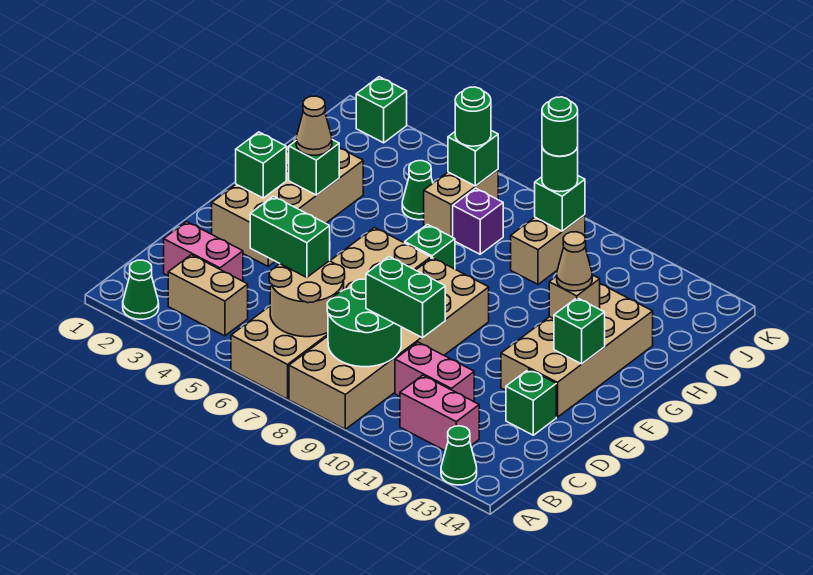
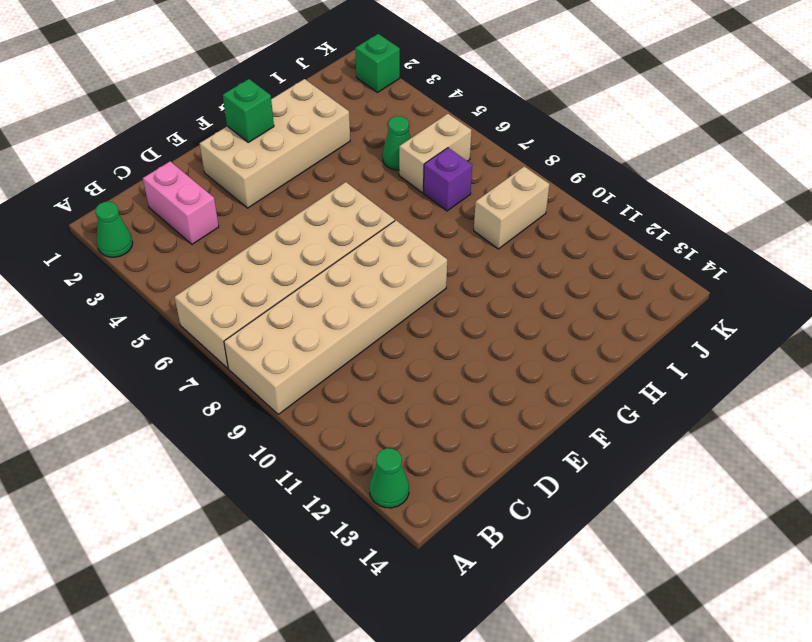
none -> tan brick B3:B4 level 1
none -> pink brick B11:B12 level 1
none -> pink brick C10:C11 level 1
none -> green brick D13 level 1

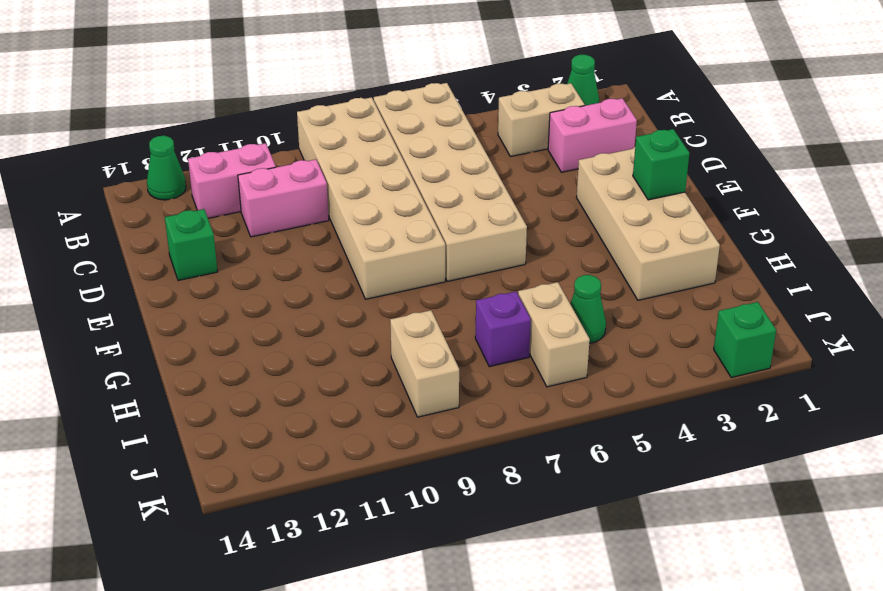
none -> tan brick E12:H13 level 1
none -> green brick G7 level 1
none -> tan round brick B6:C7 level 2
none -> green round brick B8:C9 level 2

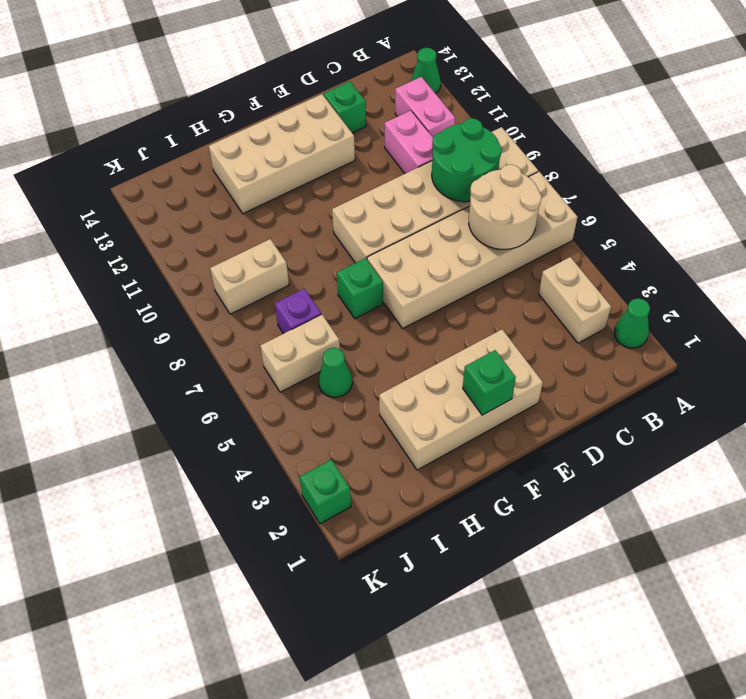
none -> pink brick C2:C3 level 1
none -> green brick F13 level 2
none -> green brick G3 level 2
none -> tan brick G12 level 2

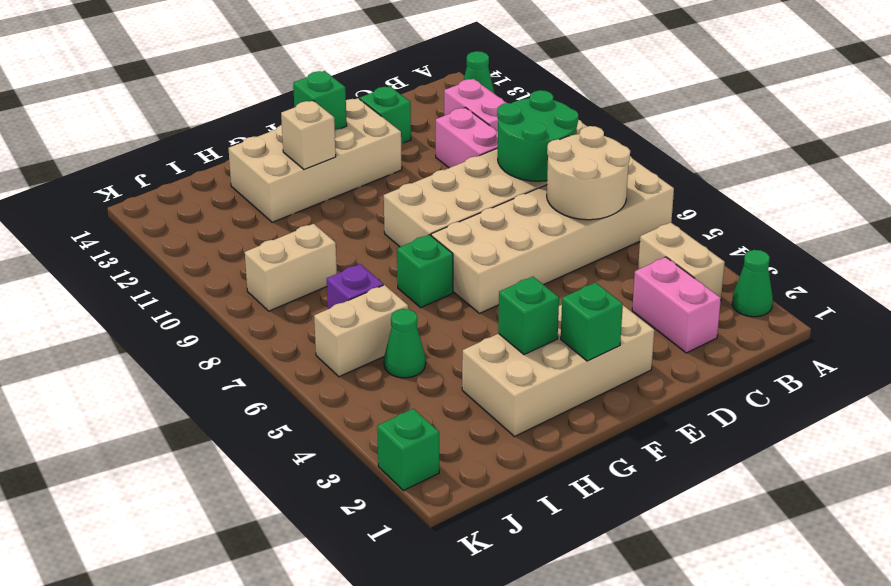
none -> green brick J6 level 2
none -> green brick J9 level 2
none -> green brick C5:C6 level 3
none -> green brick C9:C10 level 3

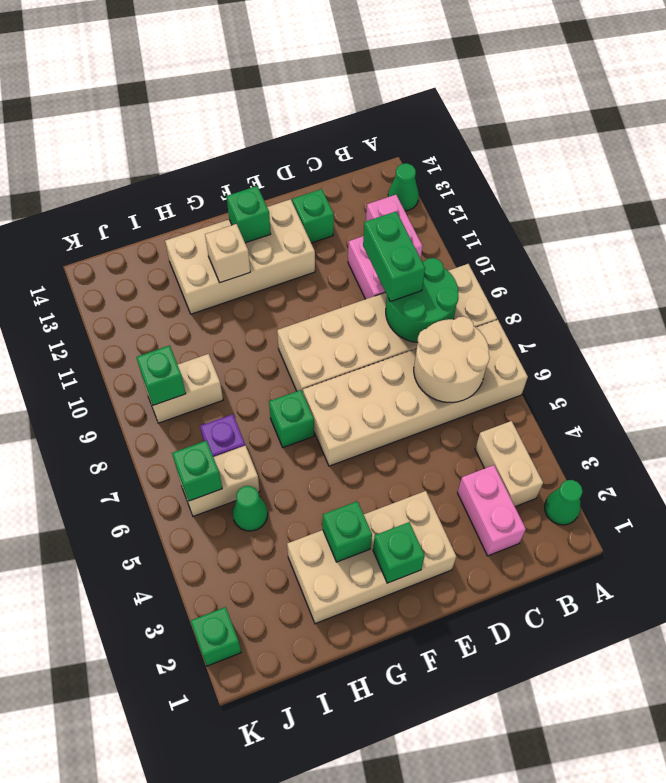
none -> green brick C5:C6 level 3
none -> tan cone G3 level 3
none -> tan cone G12 level 3
none -> green round brick J6 level 3

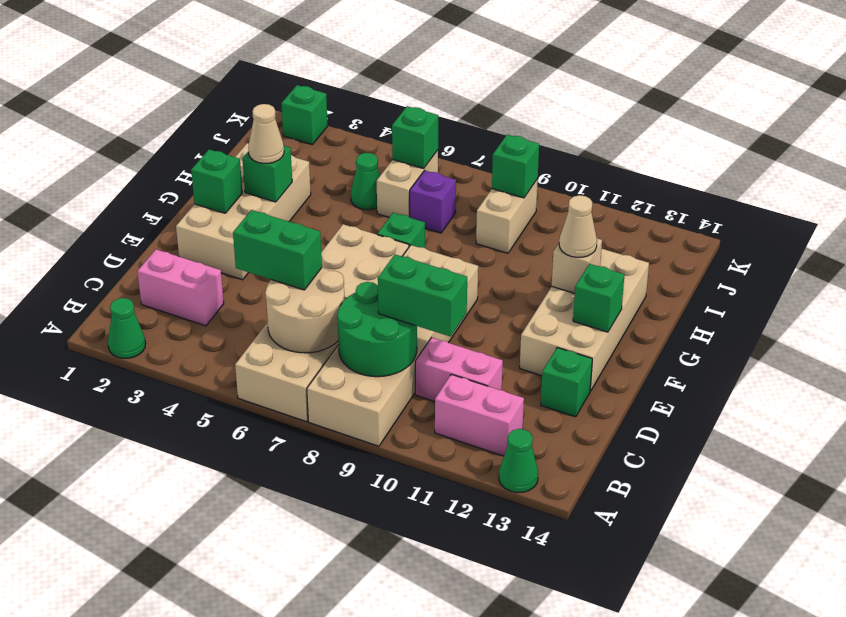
none -> tan brick B3:B4 level 1
none -> green round brick J6 level 3
none -> green round brick J9 level 3
none -> green round brick J9 level 4

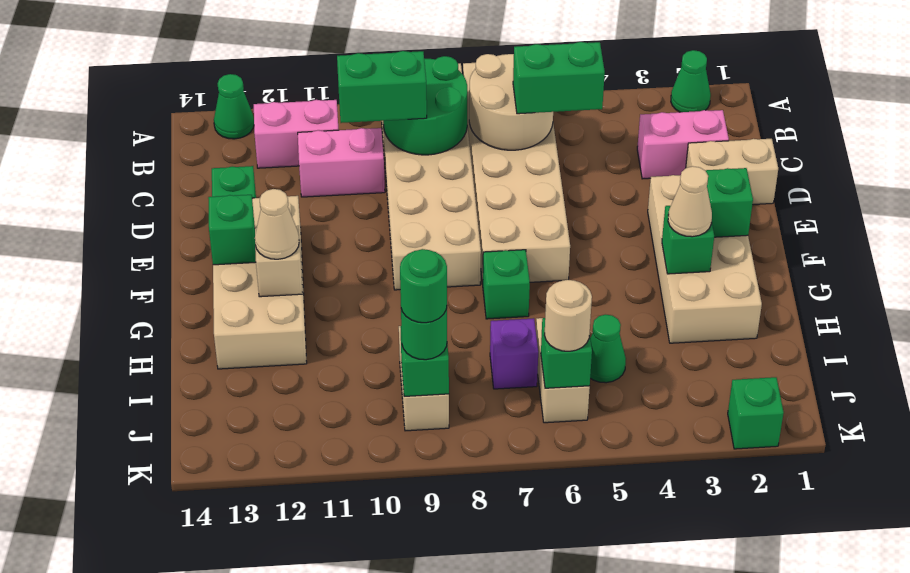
tan brick D1:D2 level 1 -> tan brick B3:B4 level 1
tan round brick J6 level 3 -> green round brick J6 level 3

